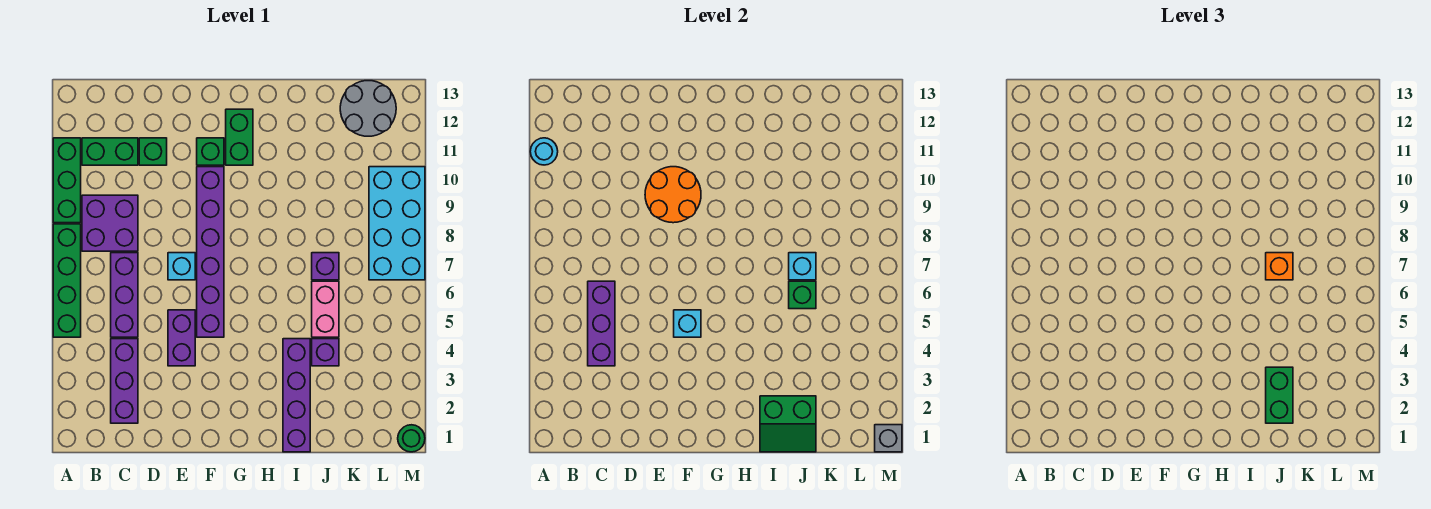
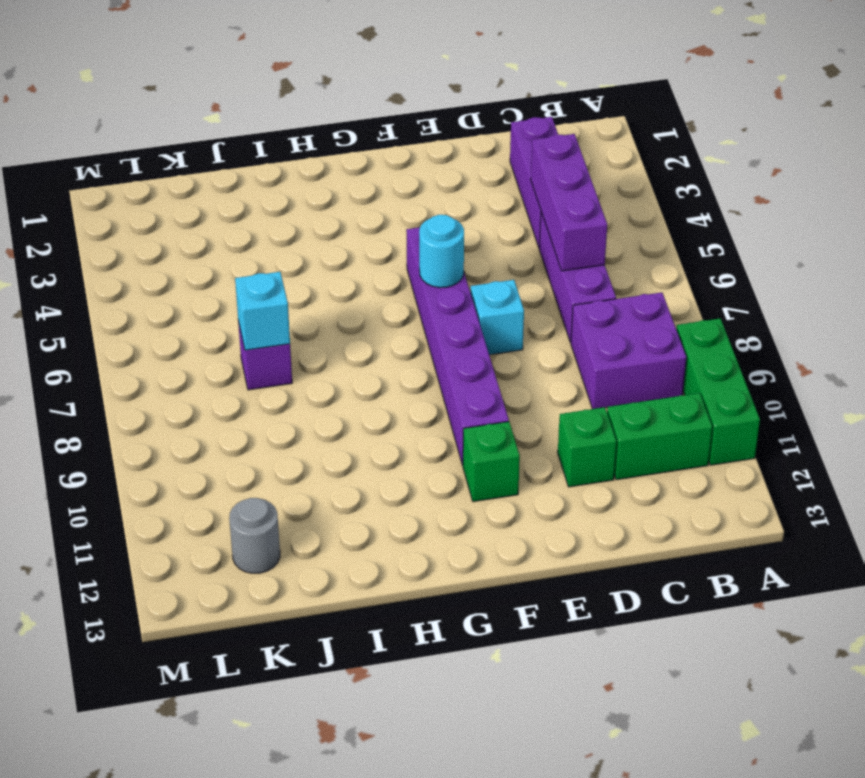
cyan round brick F6 level 2 -> cyan round brick A11 level 2
grey round brick K12 level 1 -> grey round brick K12:L13 level 1
none -> green brick A5:A8 level 1
none -> purple brick E4:E5 level 1
none -> green brick G11:G12 level 1

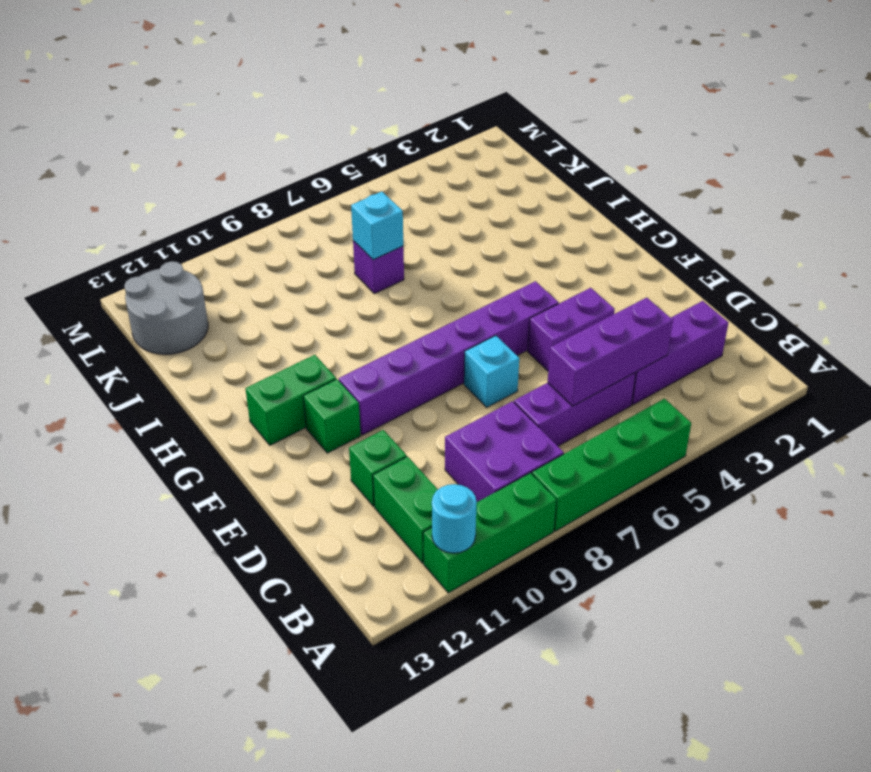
none -> purple brick I1:I4 level 1
none -> purple brick J4 level 1
none -> pink brick J5:J6 level 1

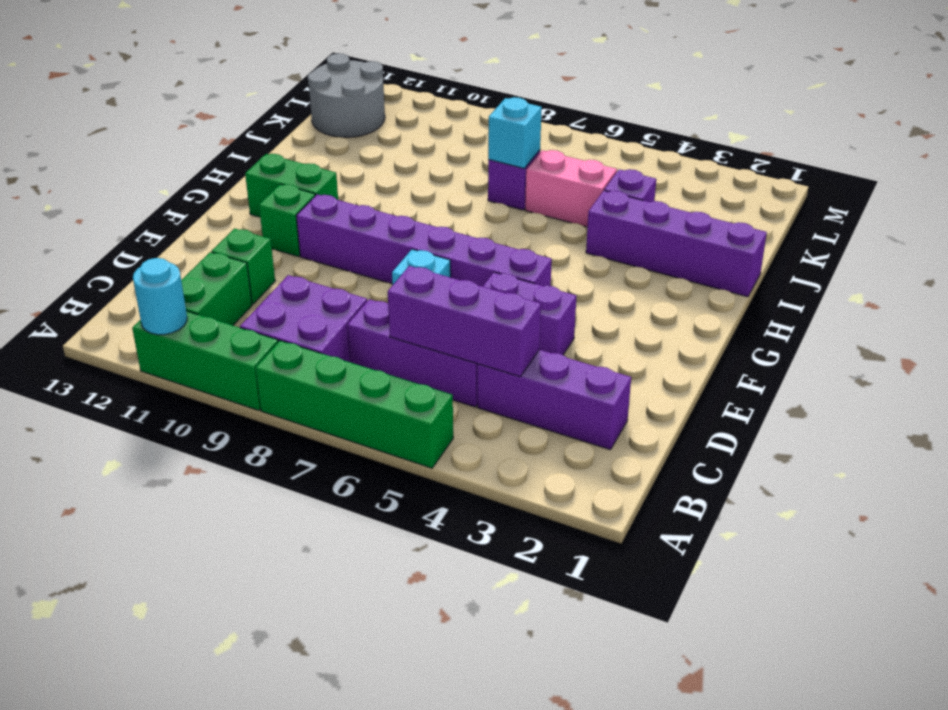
none -> cyan brick L7:M10 level 1
none -> green round brick M1 level 1
none -> orange round brick E9:F10 level 2

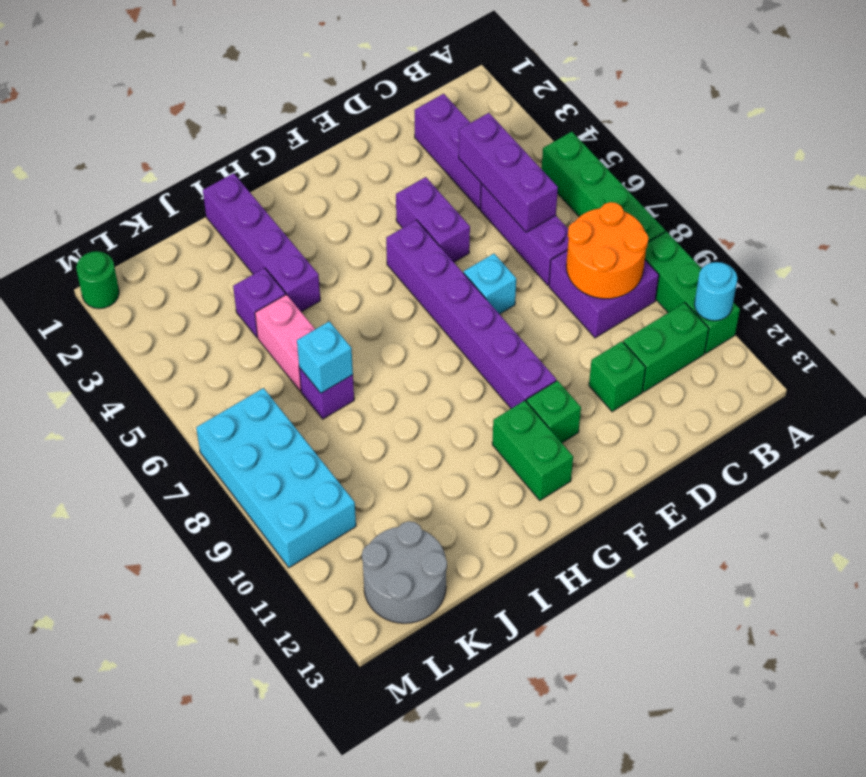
orange round brick B8:C9 level 2 -> orange round brick E9:F10 level 2
none -> cyan brick F5 level 2
none -> green slope I1:J2 level 2 top 2
none -> green brick J6 level 2

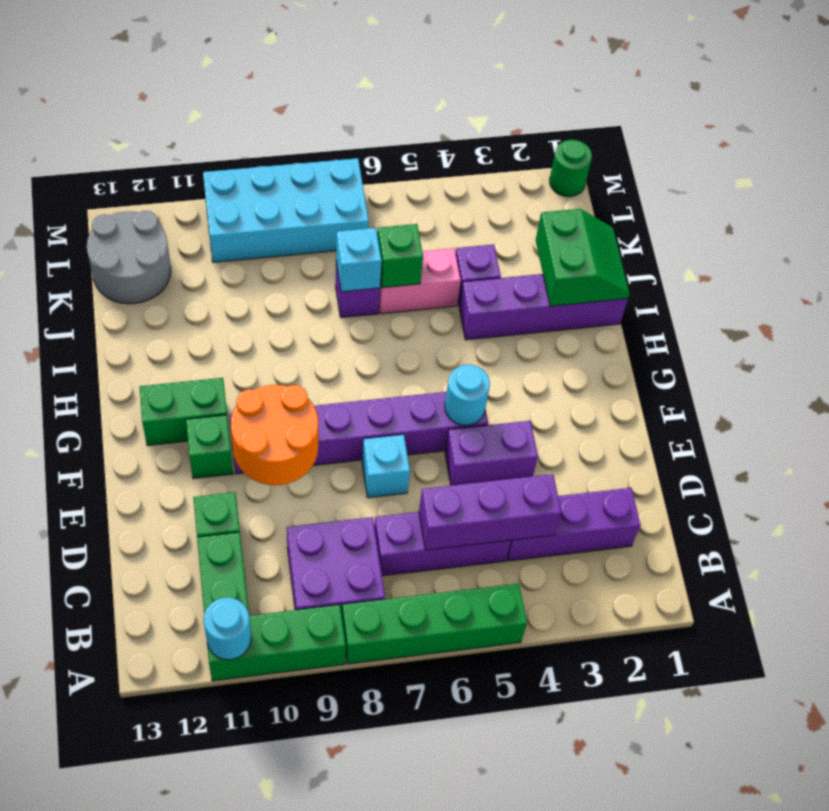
cyan round brick F5 level 2 -> cyan brick F5 level 2
none -> grey brick M1 level 2
none -> green brick J2:J3 level 3
none -> orange brick J7 level 3

